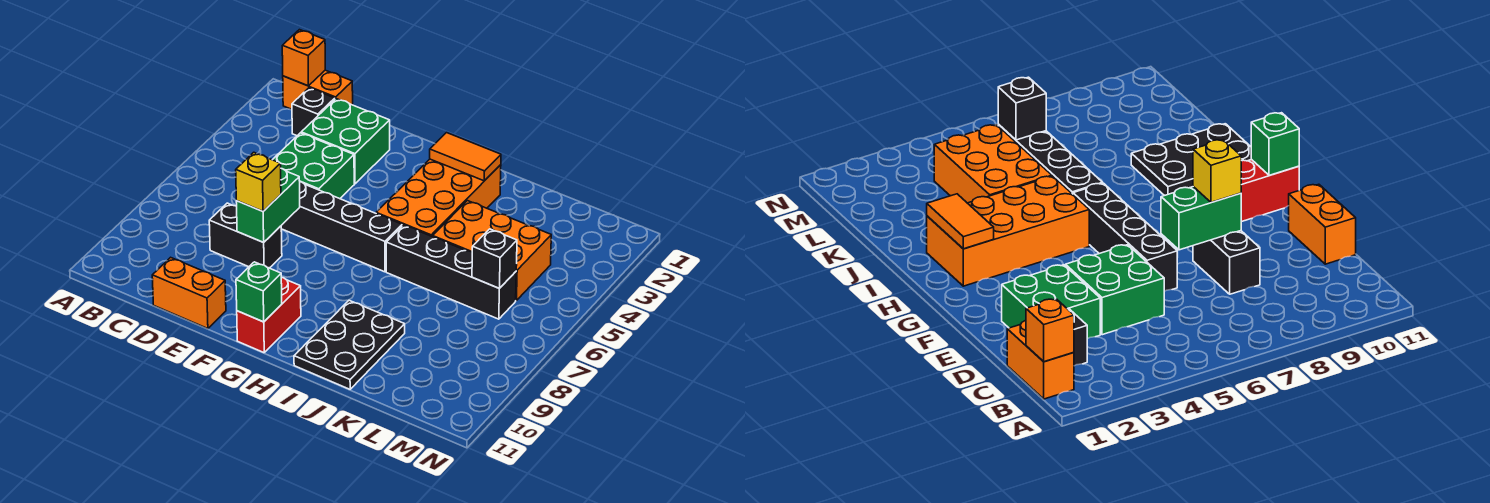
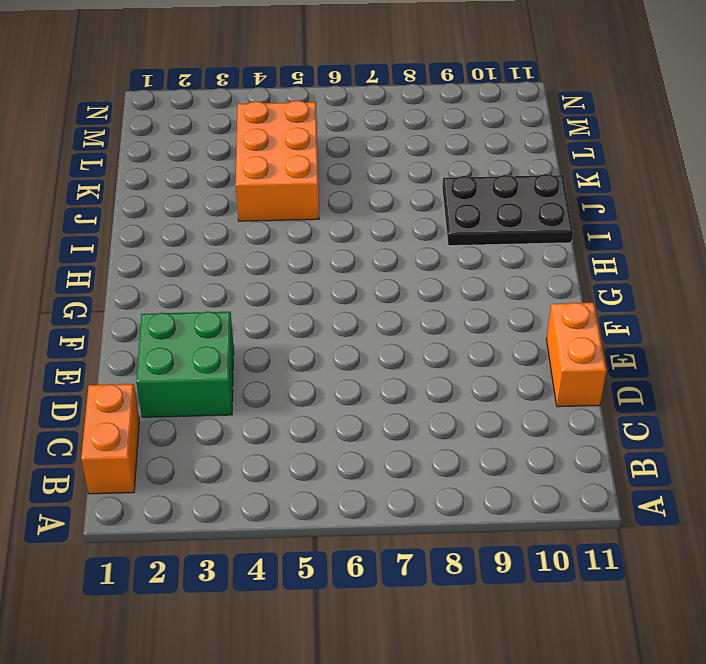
none -> black brick C2 level 1
none -> green brick D4:E5 level 1
none -> black brick D8:E8 level 1

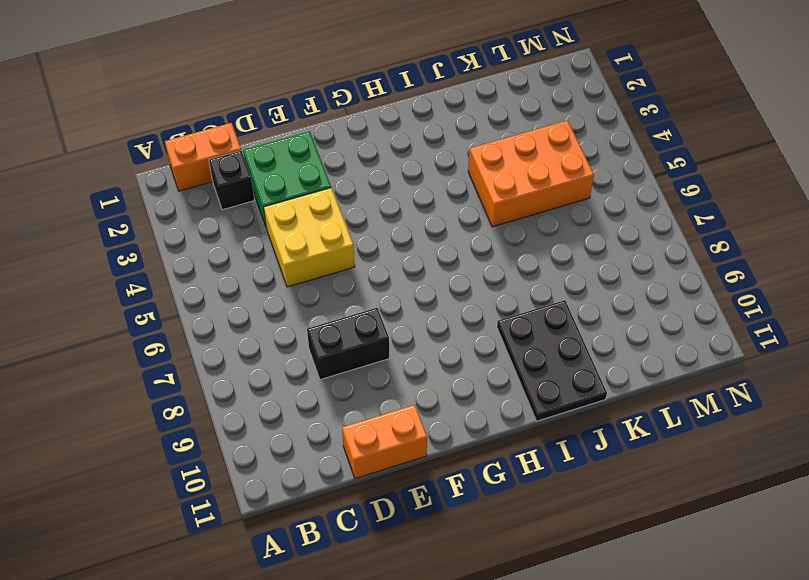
yellow brick D4:E5 level 1 -> green brick D4:E5 level 1
none -> black brick E6:H6 level 1
none -> red brick G10:G11 level 1
none -> orange brick H2:I5 level 1

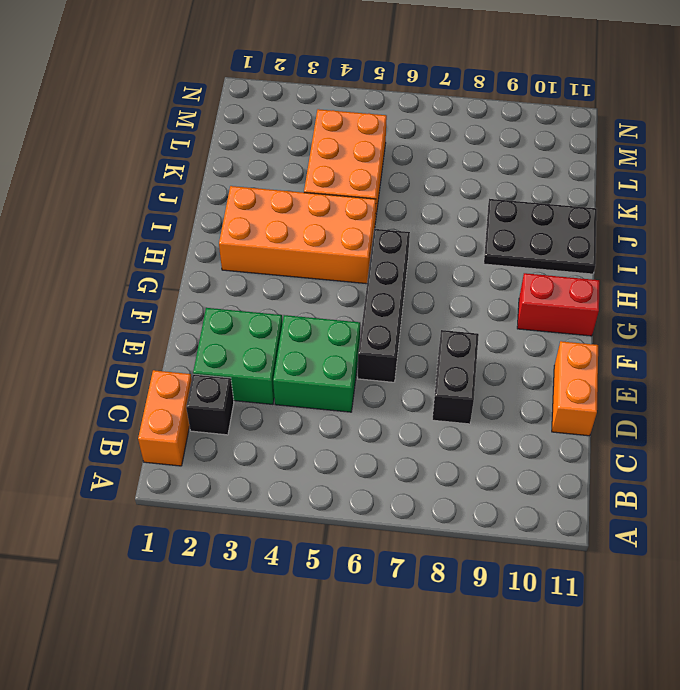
none -> black brick I6:L6 level 1
none -> orange brick B1 level 2
none -> green brick E7:E8 level 2

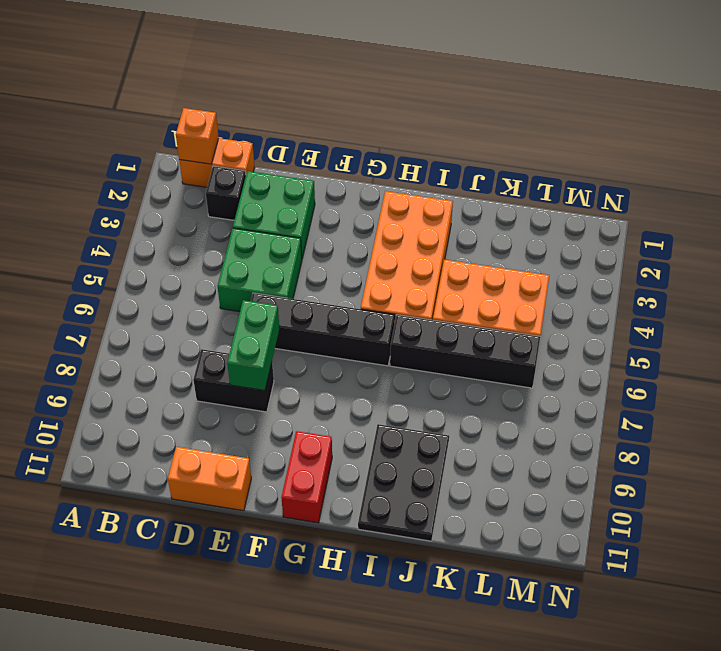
none -> green brick G11 level 2
none -> orange tile H2:I2 level 2
none -> black brick L6 level 2

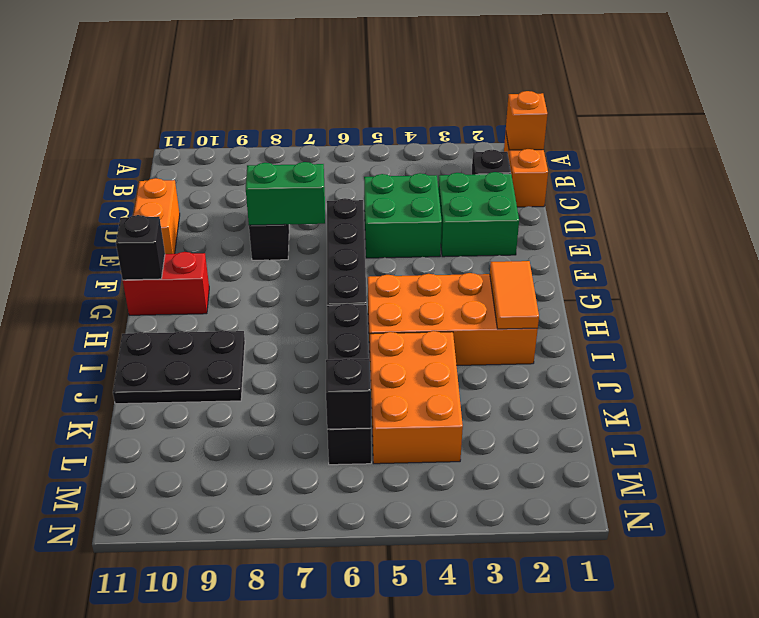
black brick G11 level 2 -> green brick G11 level 2
none -> yellow brick E8 level 3

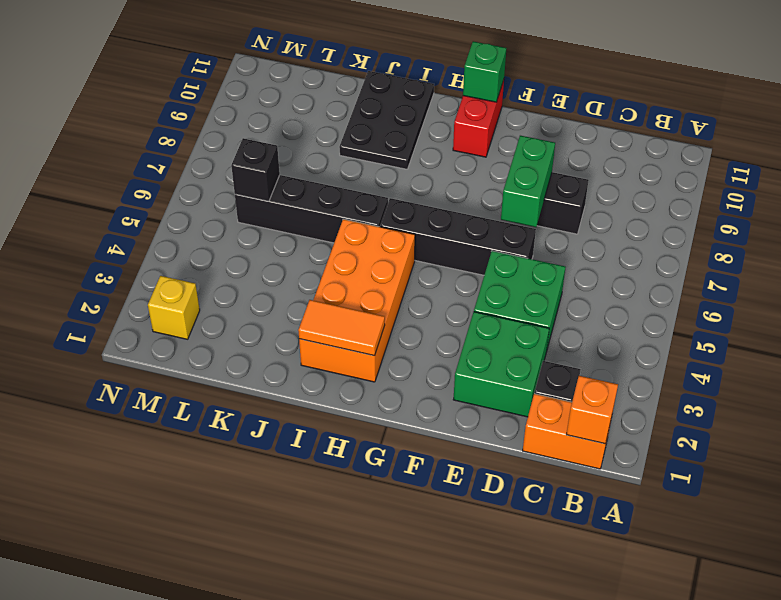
yellow brick M2 level 1 -> yellow brick E8 level 3
none -> orange brick D11:E11 level 1
none -> orange brick J4:L5 level 1

